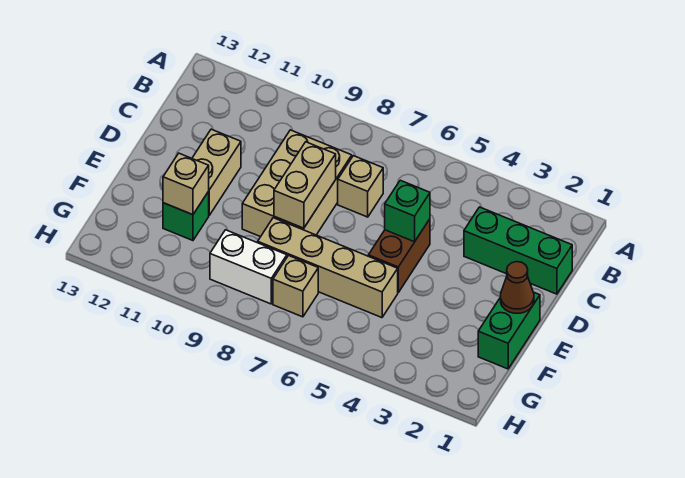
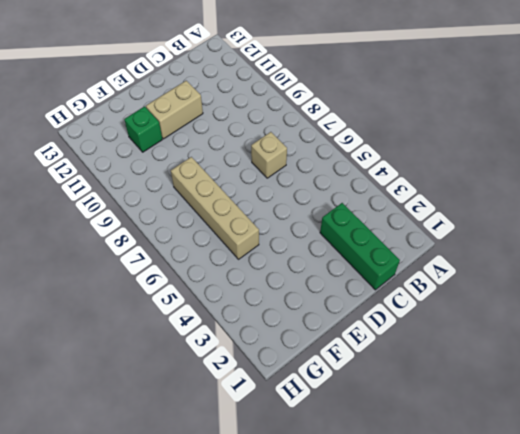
none -> tan brick C8:E9 level 1
none -> brown brick D5:E5 level 1
none -> green brick E1:F1 level 1

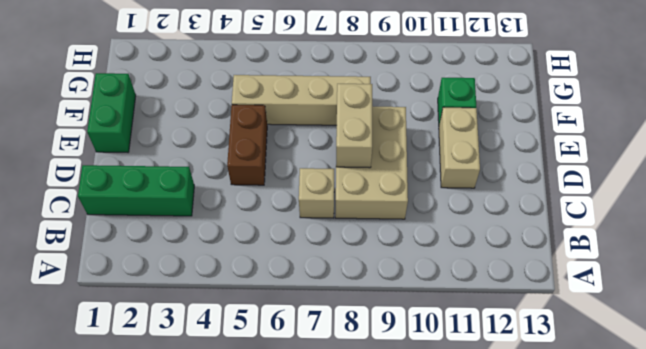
none -> tan brick G7 level 1
none -> white brick G8:G9 level 1
none -> green brick D5 level 2

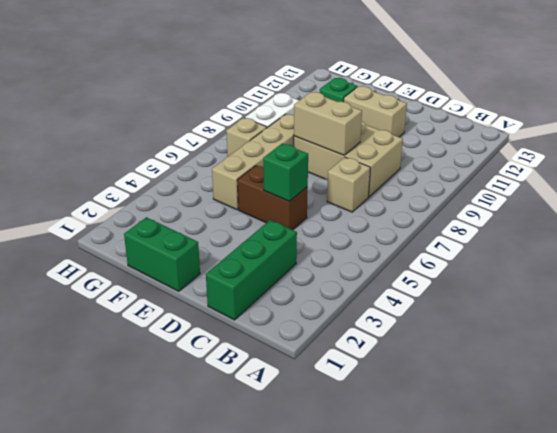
none -> brown cone E1 level 2
none -> tan brick F11 level 2

